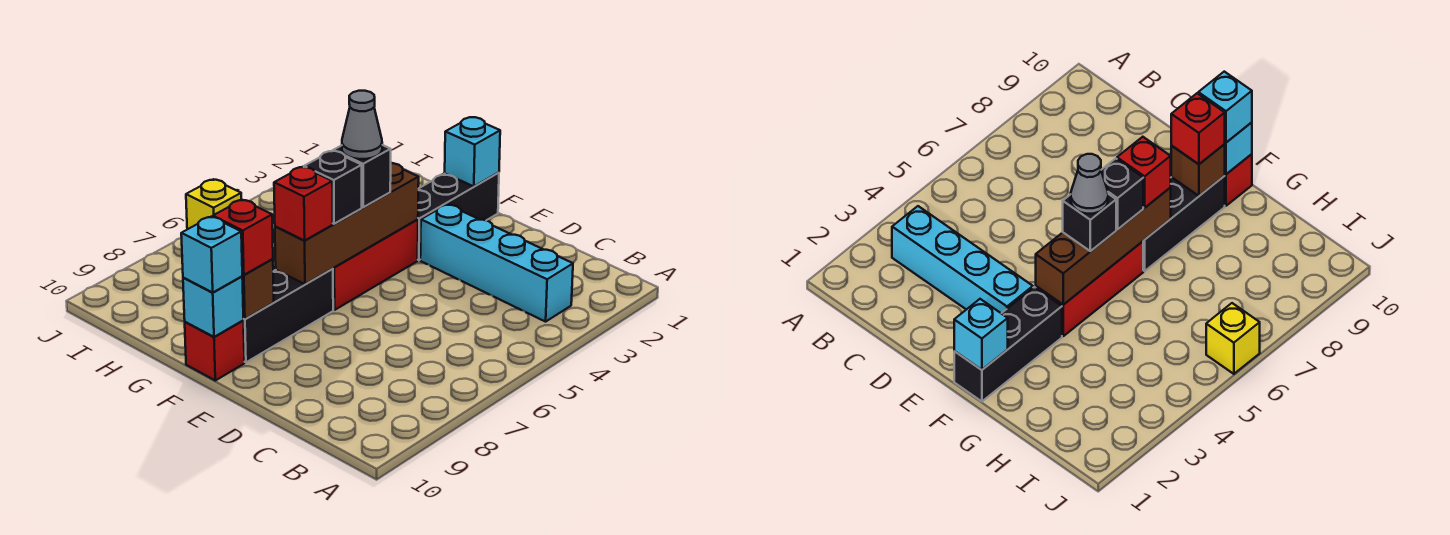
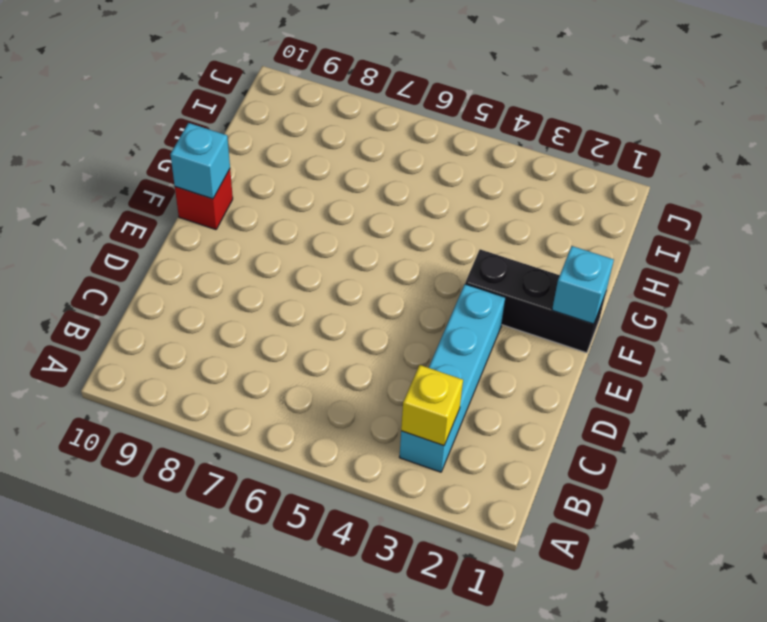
yellow brick B3 level 2 -> yellow brick J6 level 1
none -> red brick F4:F6 level 1
none -> black brick F7:F9 level 1
none -> brown brick F4:F7 level 2

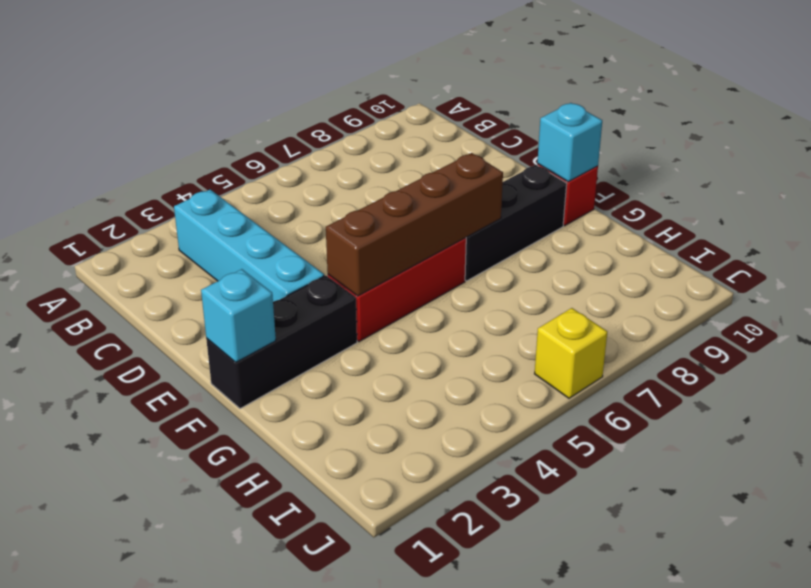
none -> brown brick F9 level 2
none -> black brick F5 level 3
none -> black brick F6 level 3

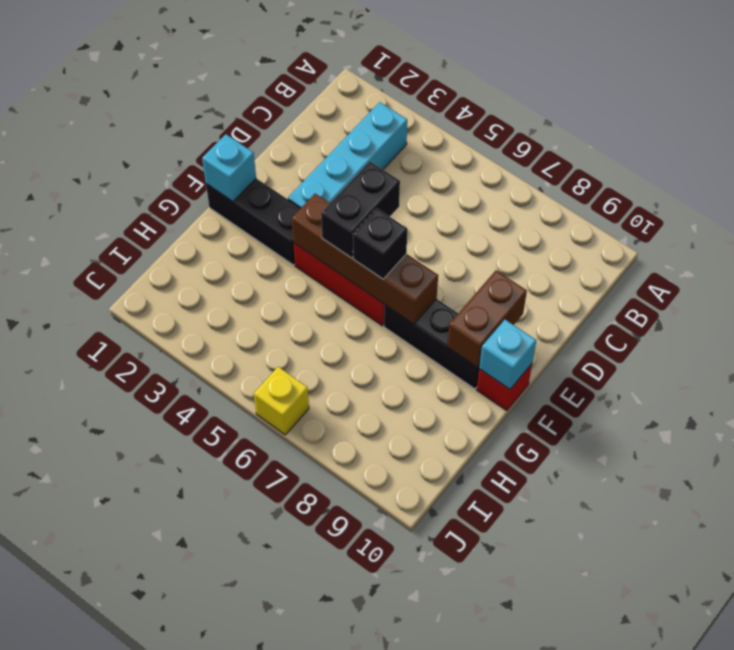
black brick E5:F5 level 3 -> black brick F5 level 3
brown brick E9:F9 level 2 -> brown brick F9 level 2
none -> red brick F7 level 3
none -> red brick F9 level 3
none -> cyan brick F10 level 3

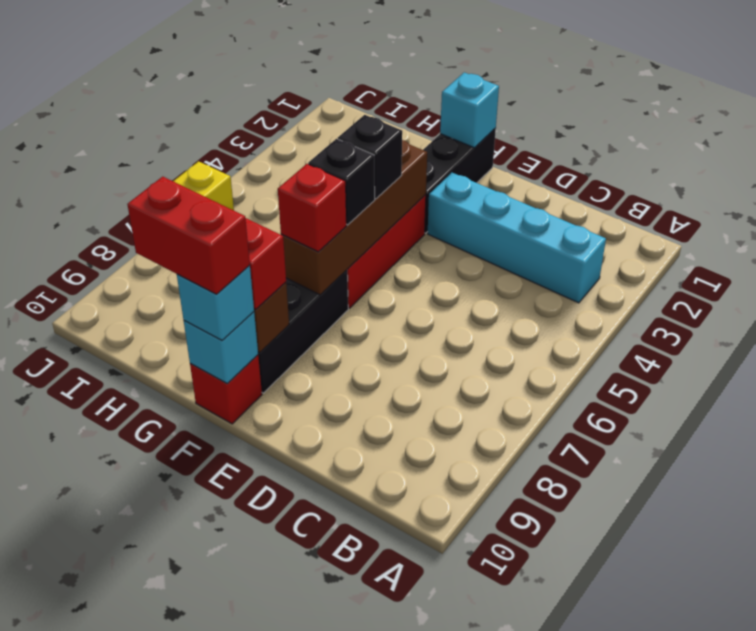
red brick F10:G10 level 4 -> none
none -> grey cone F5 level 4

